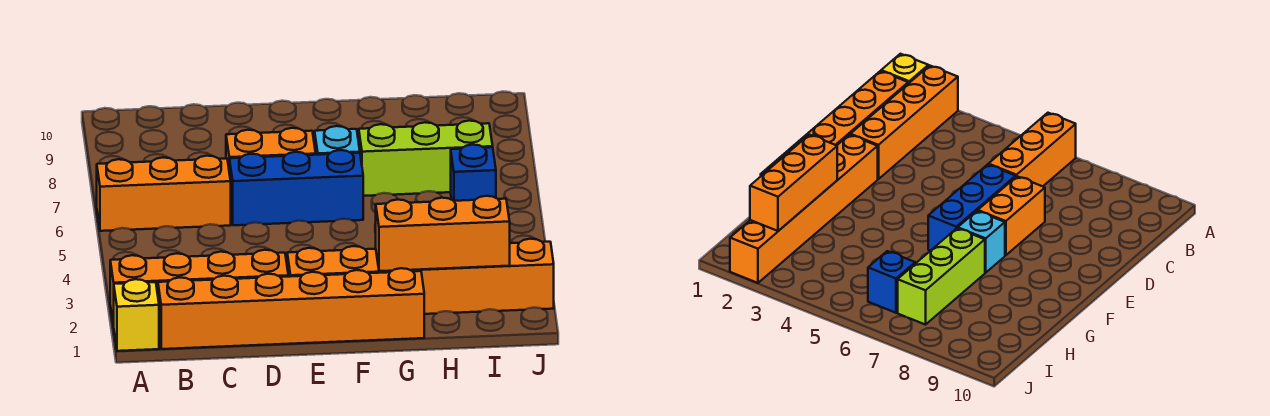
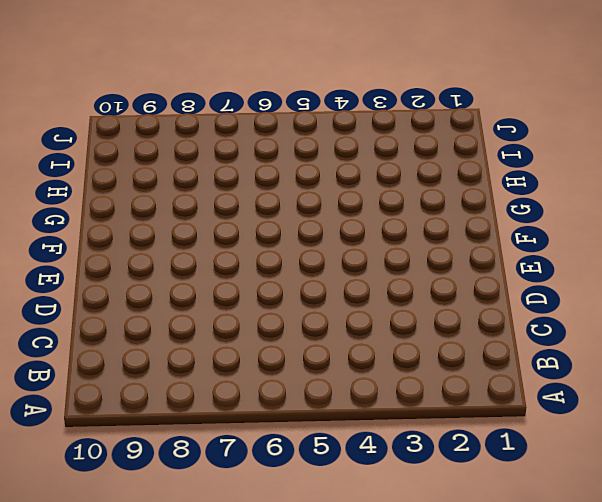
none -> yellow brick A1 level 1
none -> orange brick A2:D2 level 1

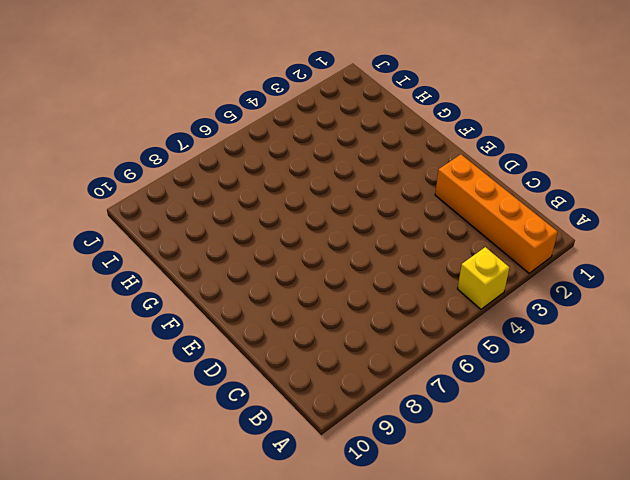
yellow brick A4 level 1 -> yellow brick A1 level 1
none -> orange brick A6:C6 level 1
none -> orange brick B1:G1 level 1

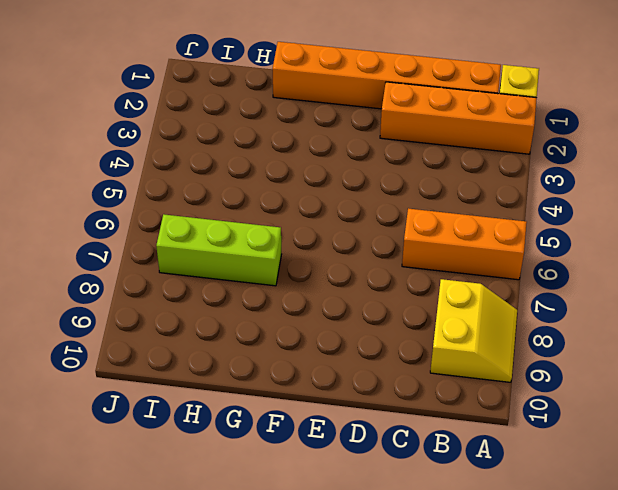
yellow slope A8:B9 level 1 top B -> none
none -> blue brick D6:F6 level 1
none -> orange brick D7:E7 level 1

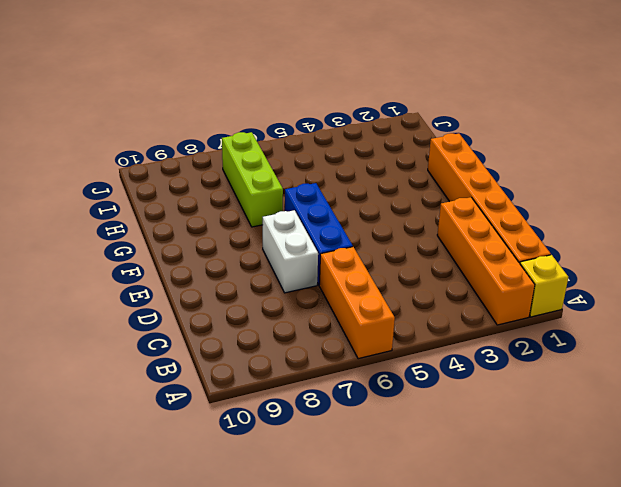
white brick D7:E7 level 1 -> orange brick D7:E7 level 1
none -> orange brick E2:J2 level 1
none -> cyan brick F7 level 1

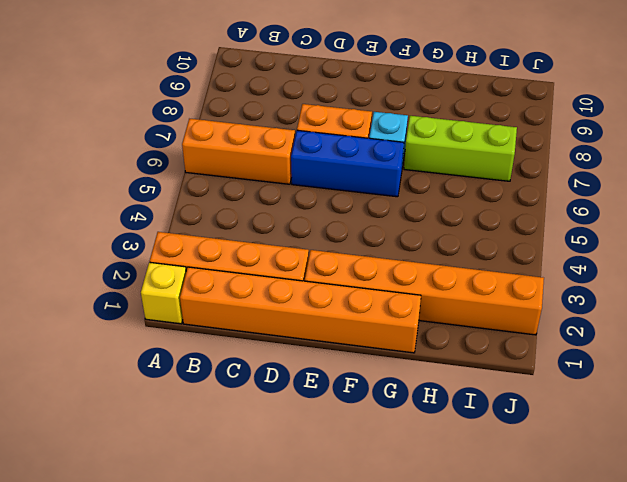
none -> blue brick I6 level 1
none -> orange brick G2:I2 level 2

